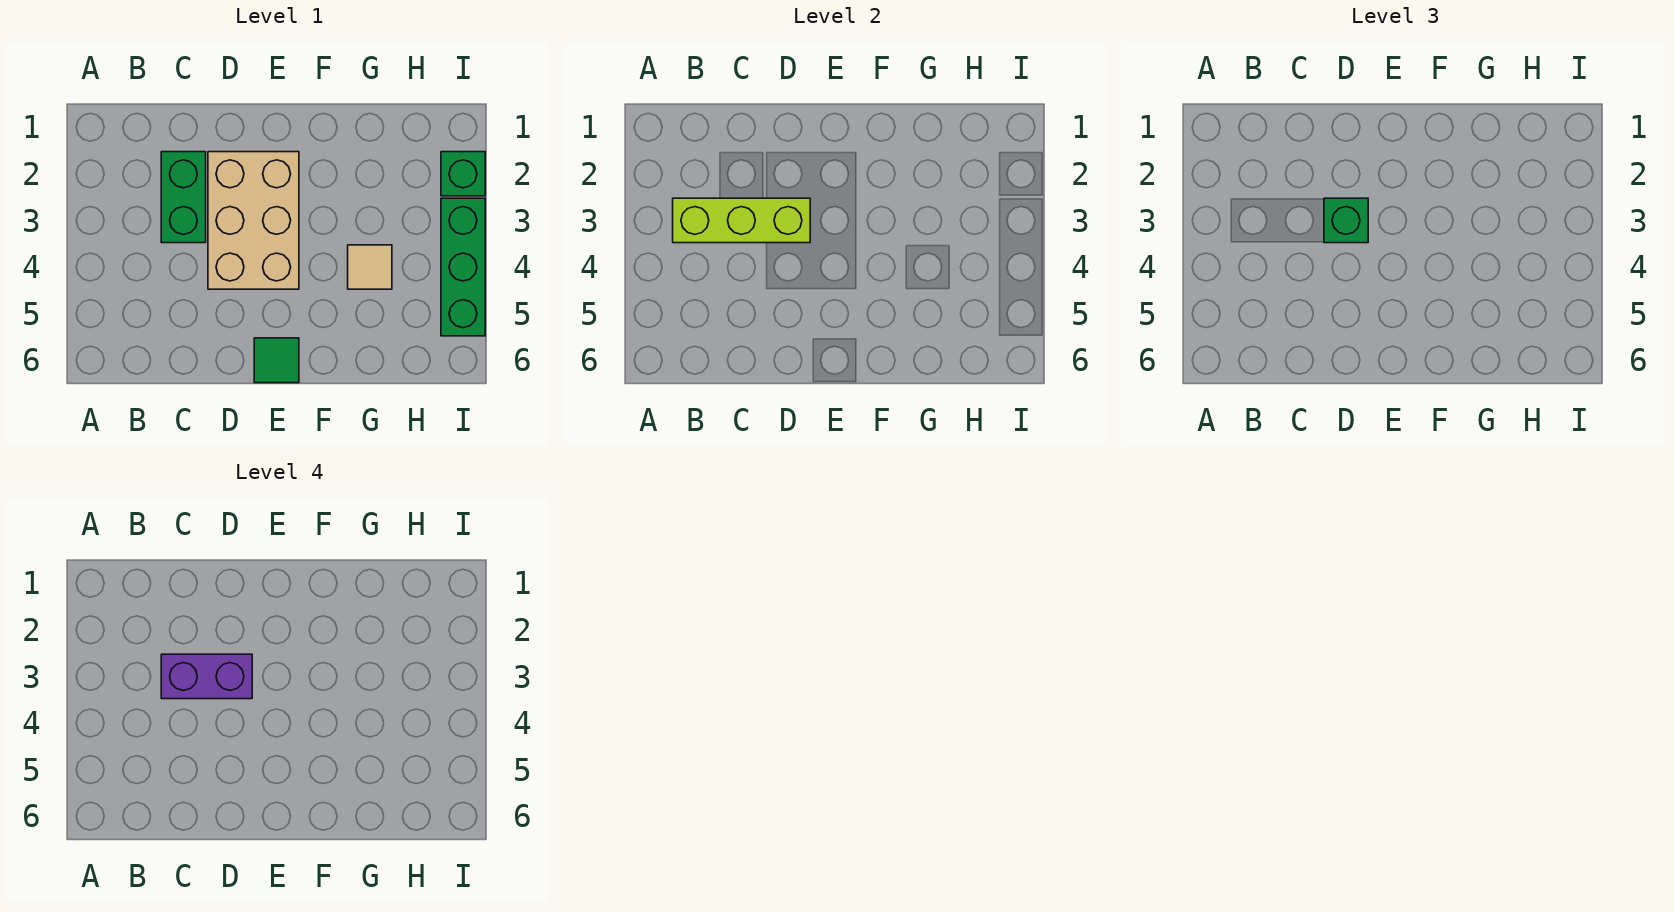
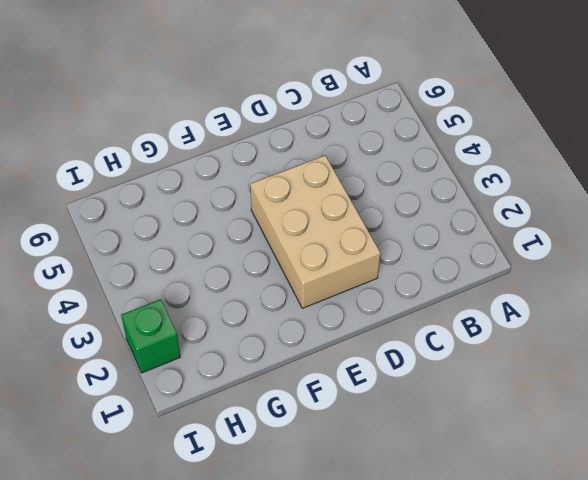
none -> green brick C2:C3 level 1
none -> green tile E6 level 1

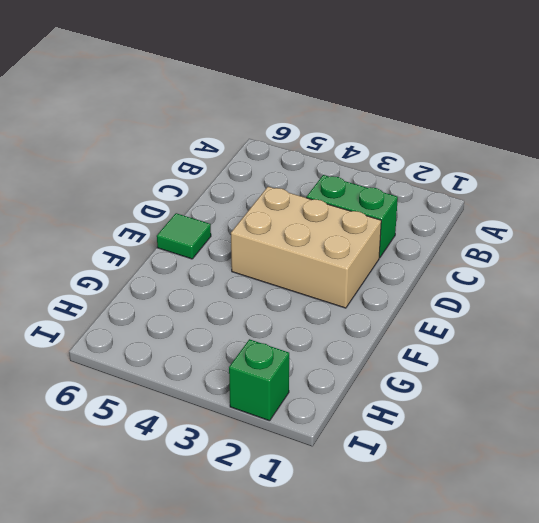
none -> tan tile G4 level 1
none -> green brick I3:I5 level 1

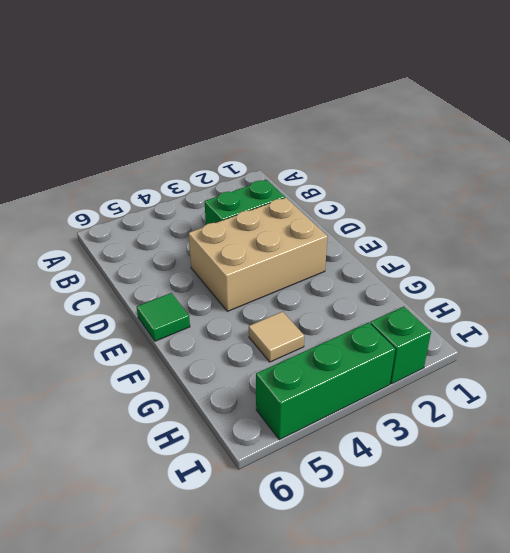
none -> lime brick B3:D3 level 2
none -> green brick D3 level 3

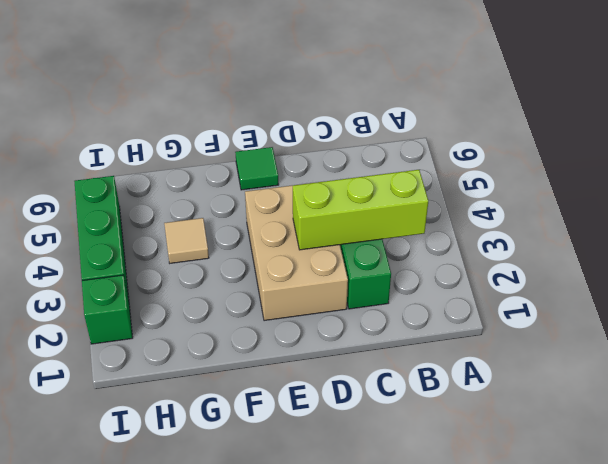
none -> green brick D3 level 3
none -> purple brick C3:D3 level 4

